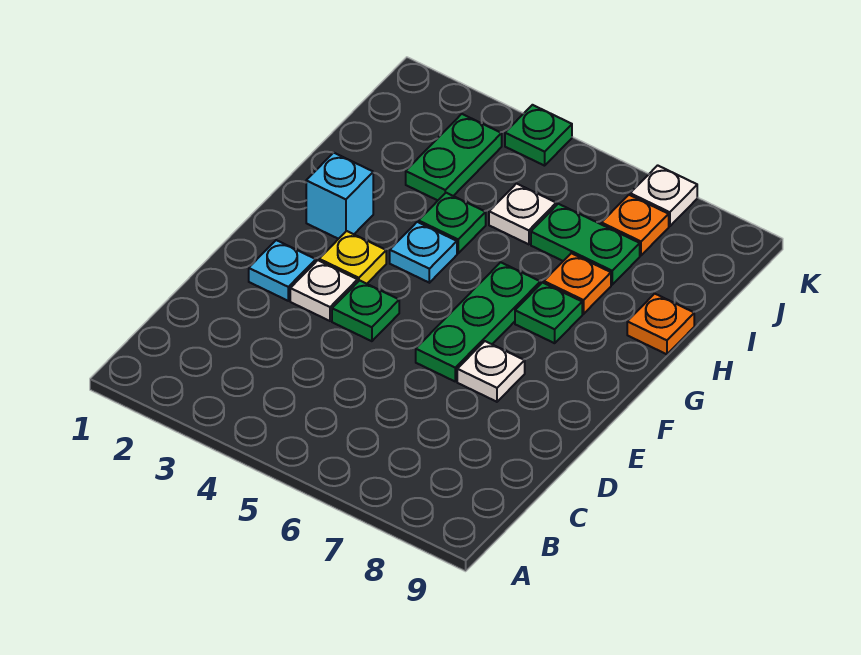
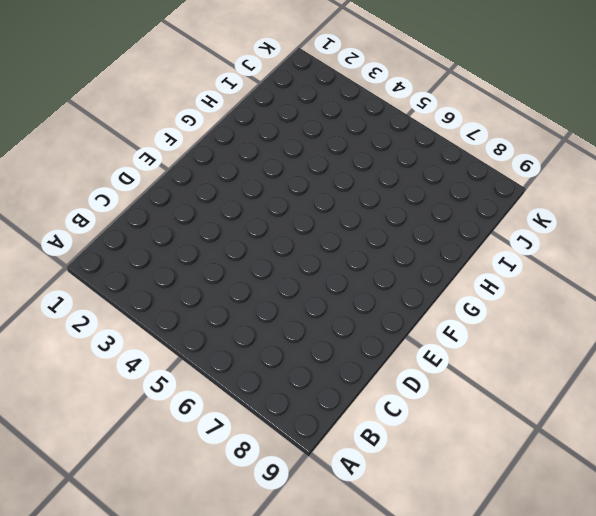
none -> cyan plate E2 level 1
none -> white plate E3 level 1
none -> green plate E4 level 1

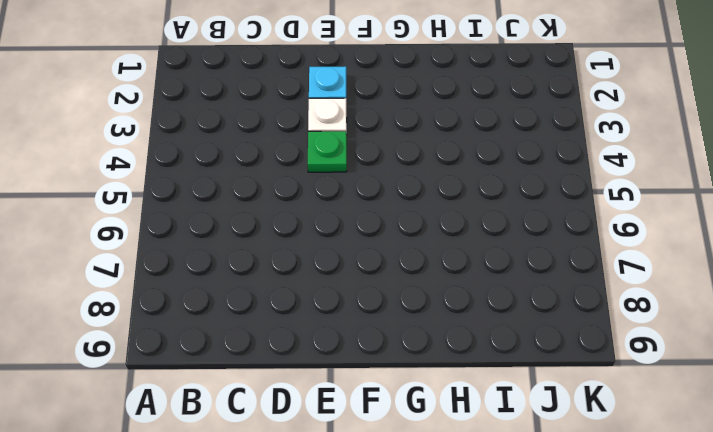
none -> green plate E6:G6 level 1
none -> white plate E7 level 1
none -> yellow plate F3 level 1

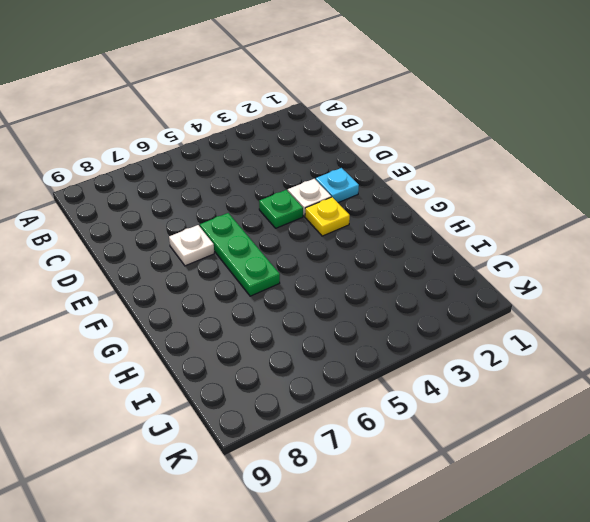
none -> cyan brick G2 level 1
none -> cyan plate G4 level 1
none -> green plate G7 level 1

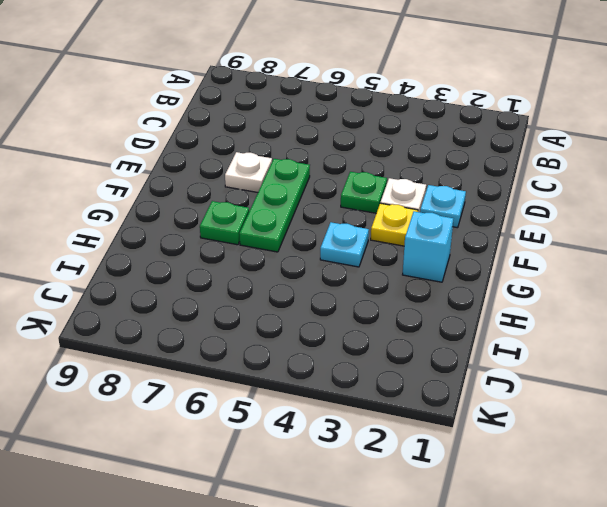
none -> green plate H4 level 1
none -> orange plate H7 level 1
none -> orange plate H9 level 1

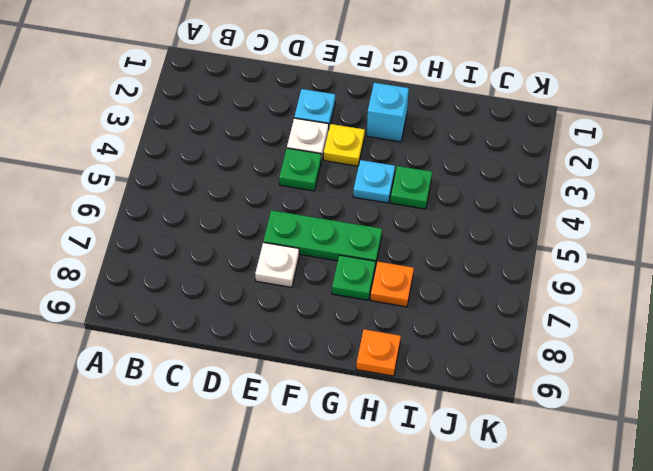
none -> green plate I3:J3 level 1
none -> white plate I5 level 1
none -> green plate I6:I7 level 1

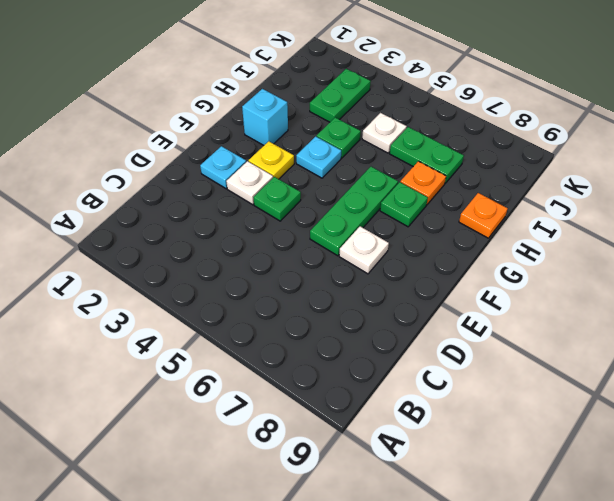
none -> orange plate J7 level 1
none -> green plate K4 level 1
none -> white plate K7 level 1

